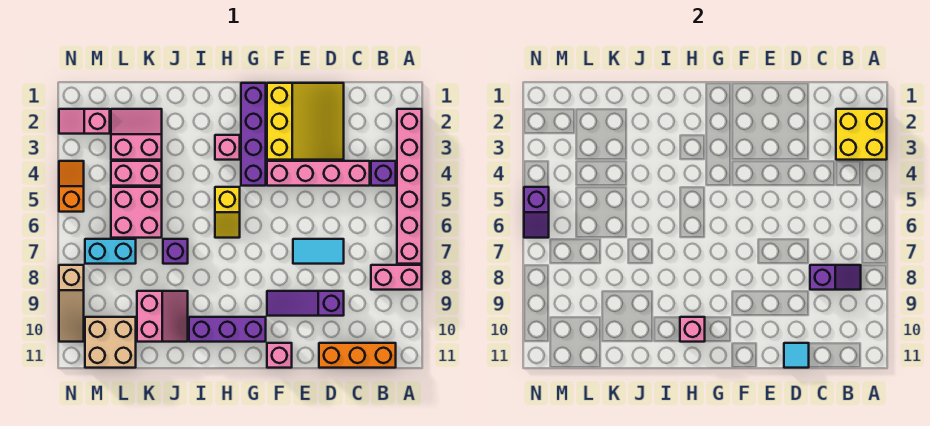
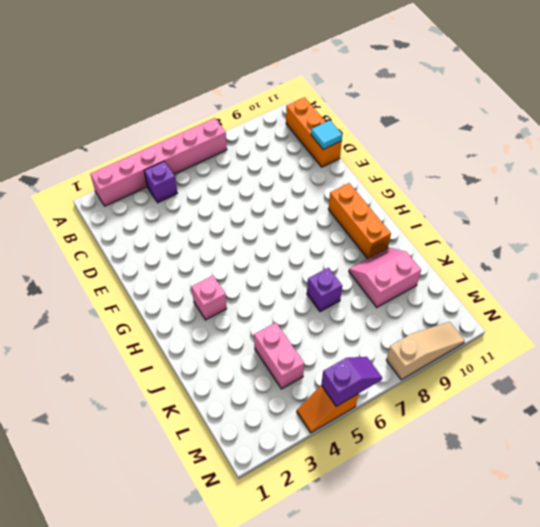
orange brick G10:I10 level 1 -> purple brick G10:I10 level 1
none -> pink brick A8:B8 level 1
none -> pink brick C4:F4 level 1
none -> yellow slope D1:F3 level 1 top F

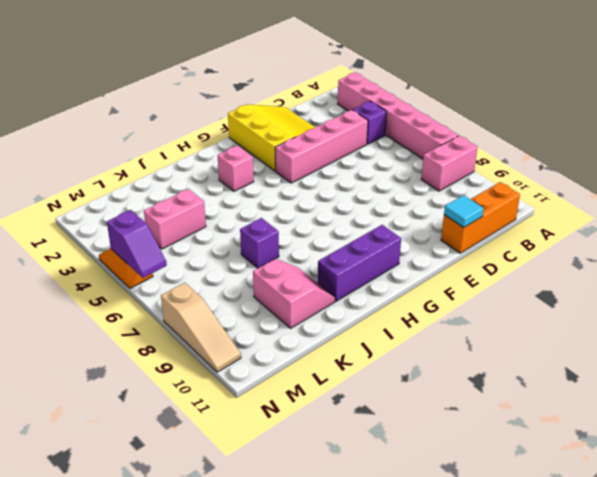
none -> cyan tile D7:E7 level 1
none -> purple slope D9:F9 level 1 top D
none -> pink brick F11 level 1

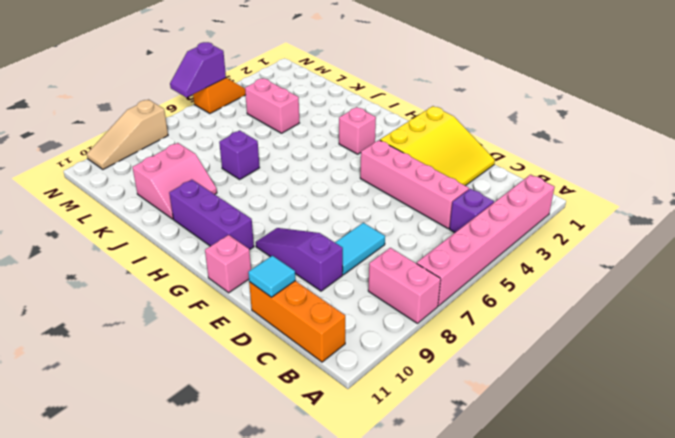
cyan tile D7:D8 level 1 -> cyan tile D7:E7 level 1
none -> purple brick G1:G4 level 1
none -> yellow slope H5:H6 level 1 top 5
none -> pink slope K2:L3 level 1 top 3

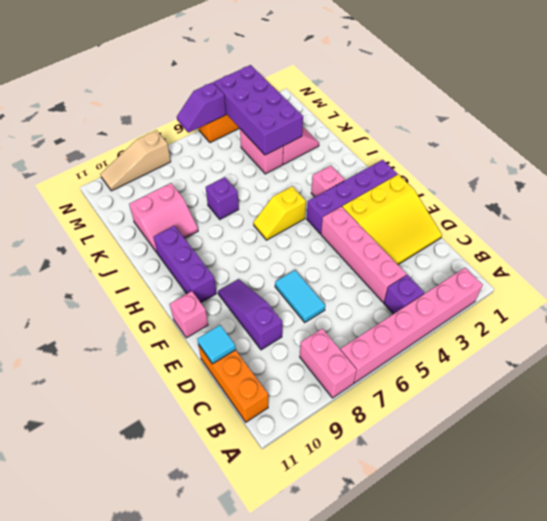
purple brick K3:N4 level 2 -> none
none -> pink brick K5:L6 level 1
none -> cyan brick L7:M7 level 1
none -> tan brick L10:M11 level 1

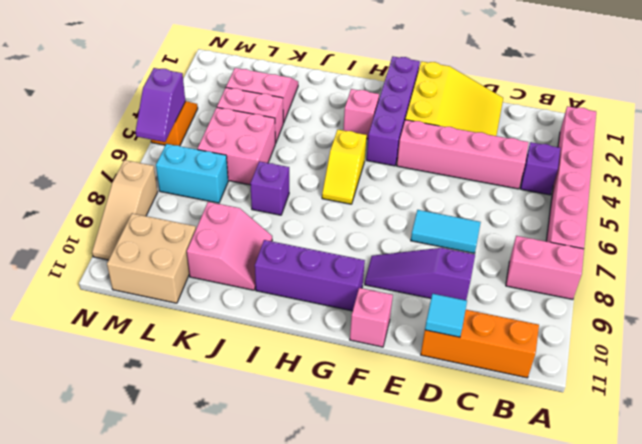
none -> pink slope M2:N2 level 1 top M
none -> yellow brick A2:B3 level 2
none -> purple slope B8:C8 level 2 top C

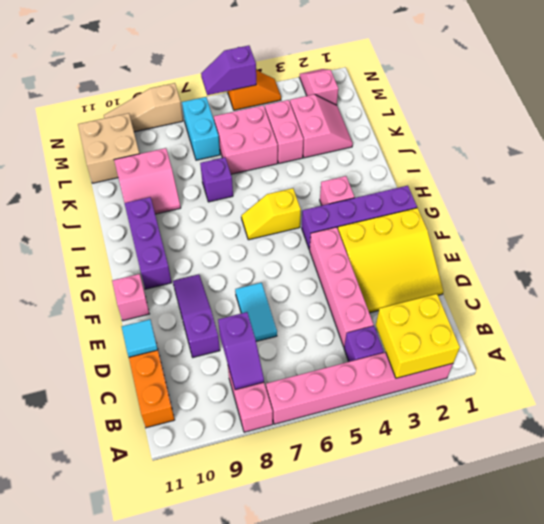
none -> pink brick H10 level 2

